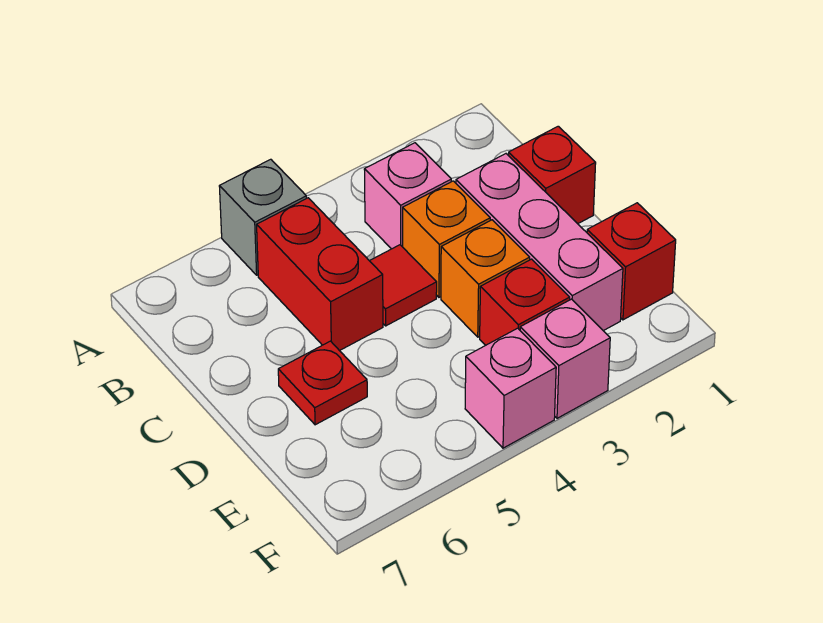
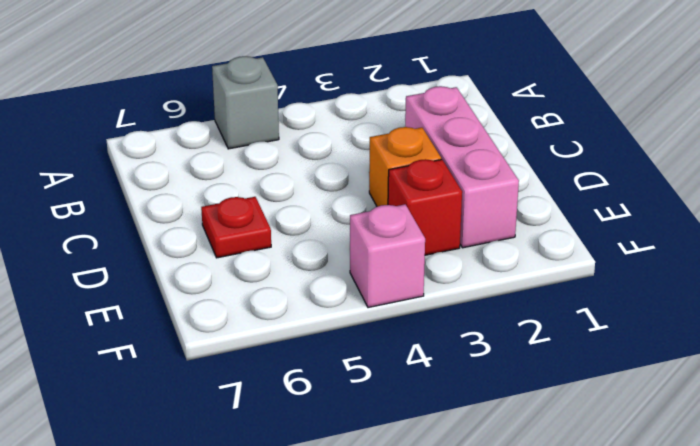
none -> pink brick B3 level 1
none -> red brick B5:C5 level 1
none -> red brick C1 level 1

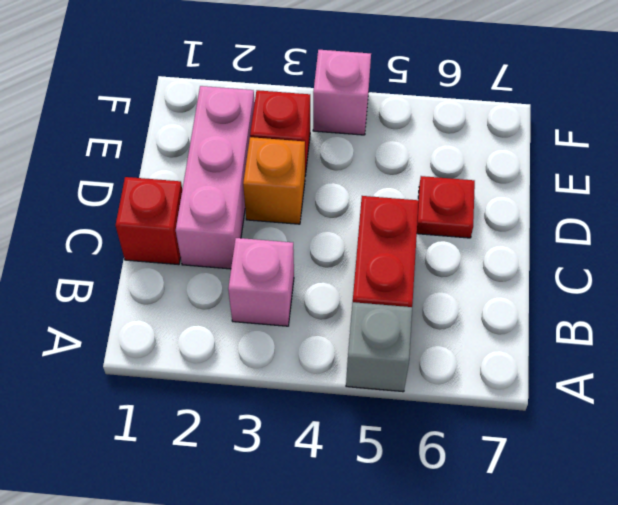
none -> orange brick C3 level 1
none -> red tile C4 level 1
none -> red brick E1 level 1

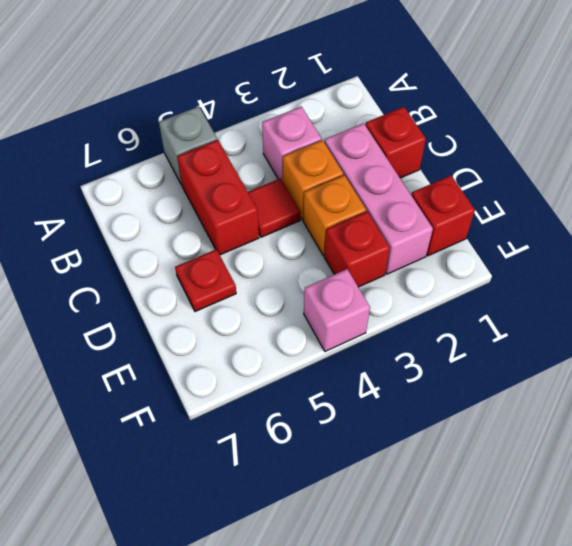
none -> pink brick F3 level 1

